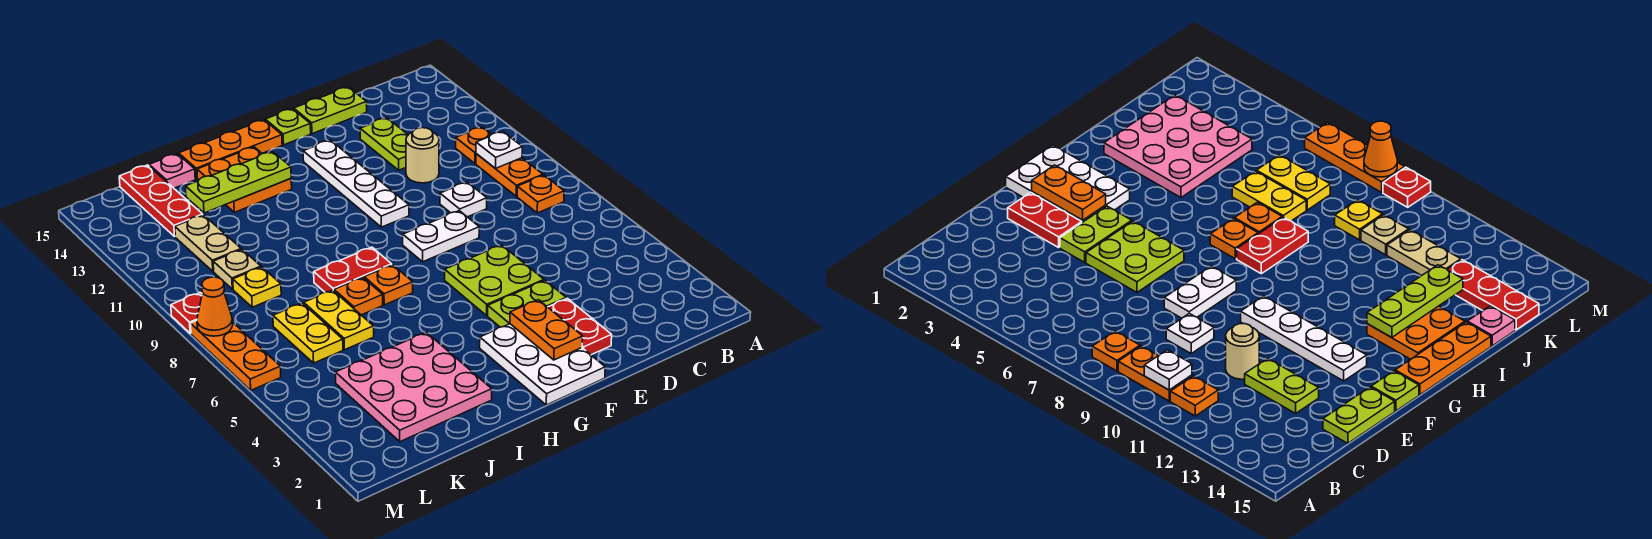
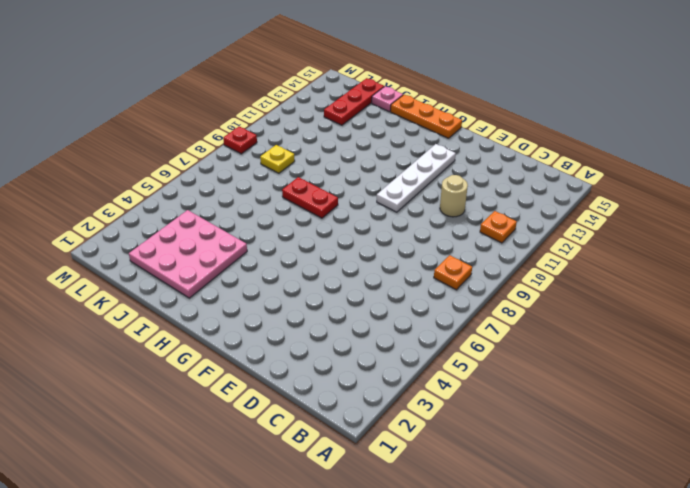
none -> orange plate B9:B10 level 1
none -> white plate D9 level 1
none -> lime plate D12:D13 level 1
none -> lime plate D15:E15 level 1

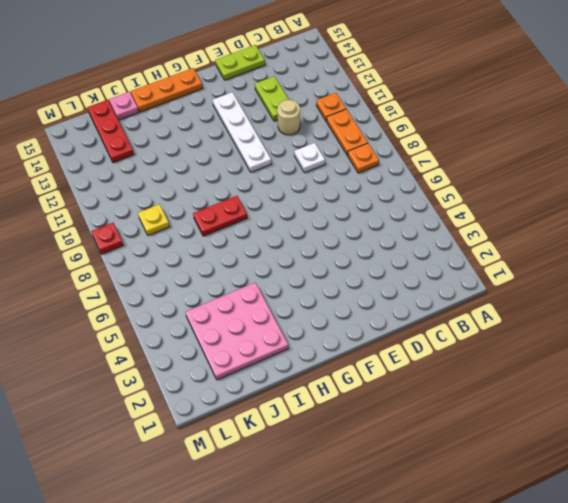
none -> red plate E2:E3 level 1
none -> lime plate E4:F4 level 1
none -> lime plate E5:F6 level 1
none -> white plate E8:F8 level 1

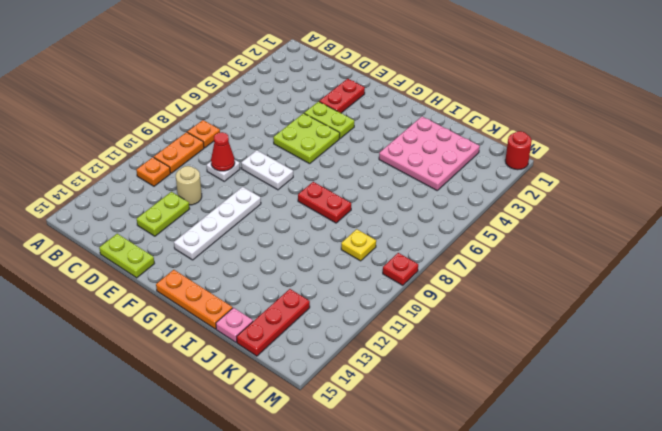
red cone D9 level 2 -> none
red round brick M1 level 1 -> none
none -> white plate F1:G3 level 1
none -> lime plate F15 level 1
none -> orange plate H7 level 1
none -> orange plate H13:I14 level 1

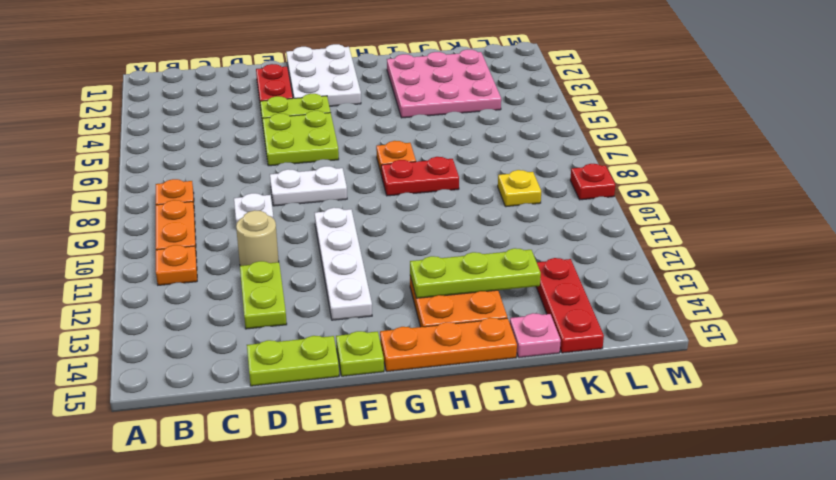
none -> orange plate I7 level 1
none -> yellow plate J6:J7 level 1
none -> yellow plate K6:K7 level 1
none -> tan plate K10 level 1

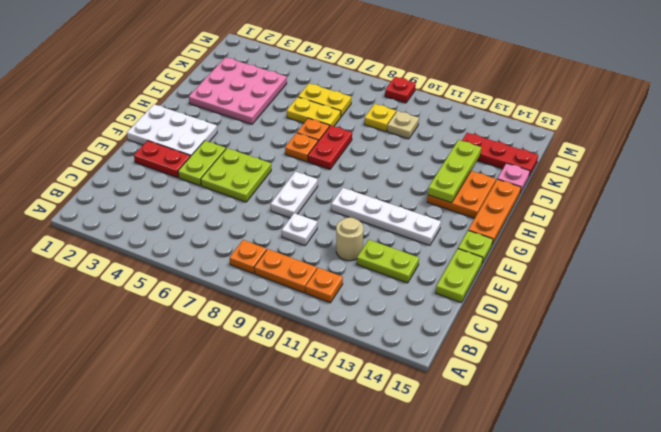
none -> tan plate K11:K12 level 1
none -> orange plate M6:M8 level 1
none -> white plate B10 level 2
none -> orange plate F2:F3 level 2

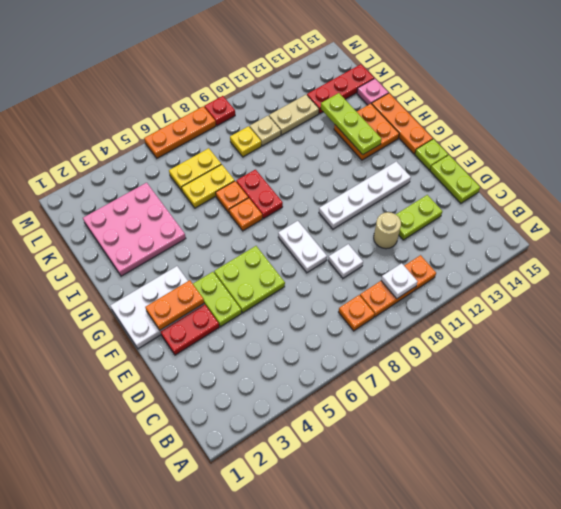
none -> orange cone M8 level 2

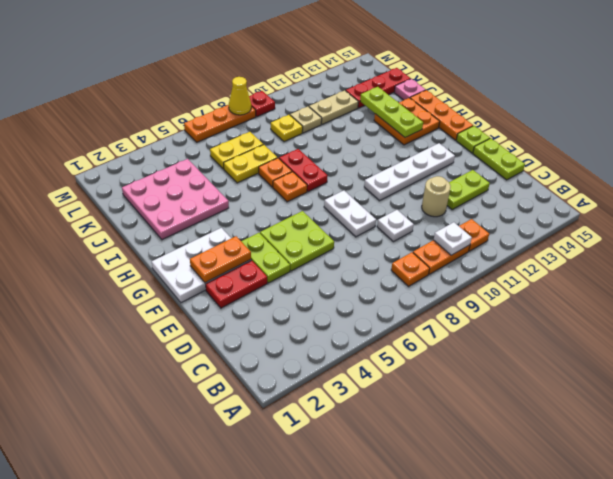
yellow cone M8 level 2 -> orange cone M8 level 2

